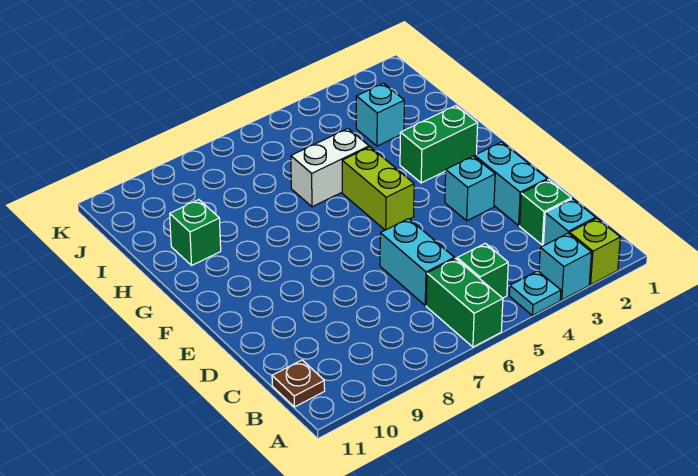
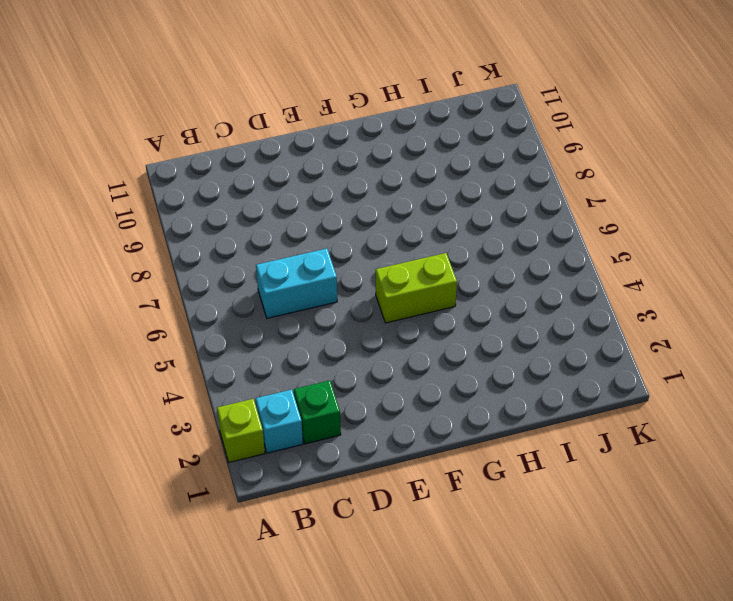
none -> cyan brick A3 level 1
none -> cyan plate A4 level 1
none -> green brick A6:B6 level 1

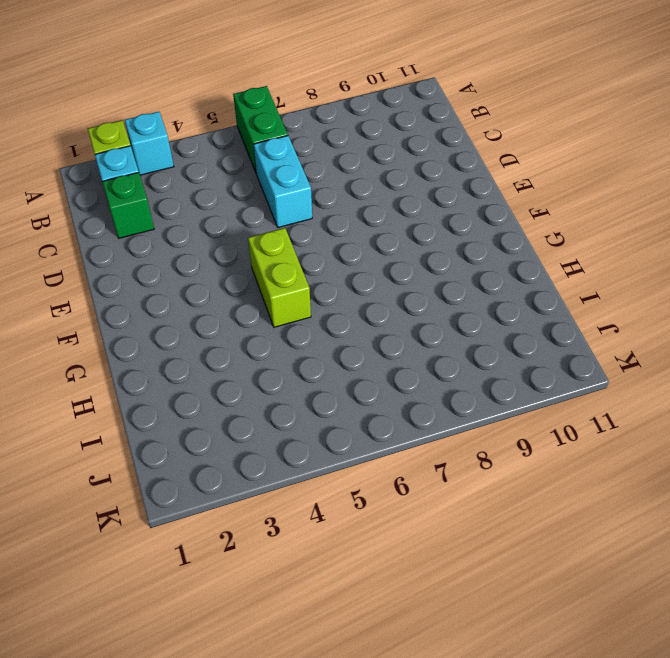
none -> cyan plate A4 level 1
none -> green brick B5 level 1
none -> brown plate B11 level 1

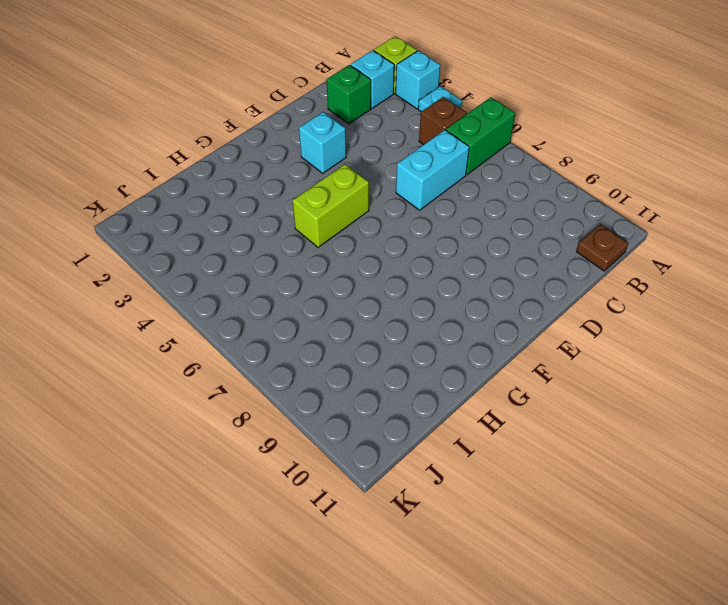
brown brick B5 level 1 -> green brick B5 level 1
none -> cyan brick D2:E2 level 1
none -> green brick G2:G3 level 1
none -> white brick H5:H6 level 1

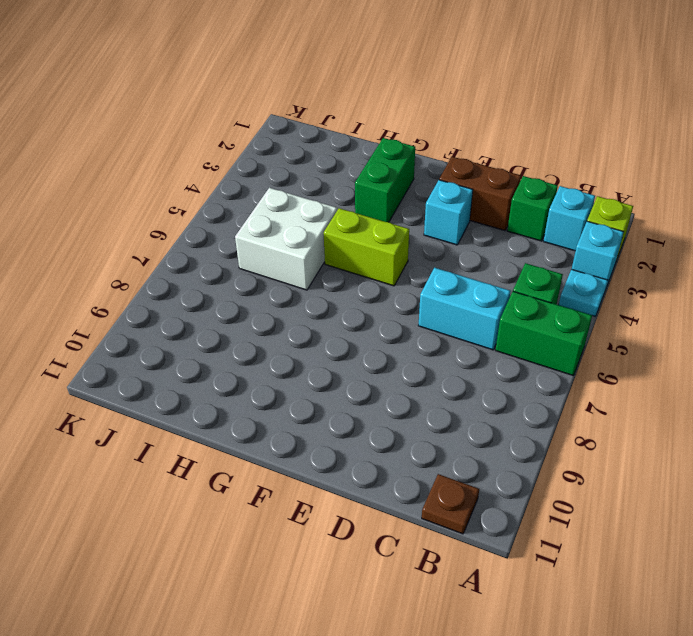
brown brick D2:E2 level 1 -> cyan brick D2:E2 level 1
white brick H5:I6 level 1 -> white brick H5:H6 level 1
none -> green brick H10 level 1
none -> cyan brick I3 level 1

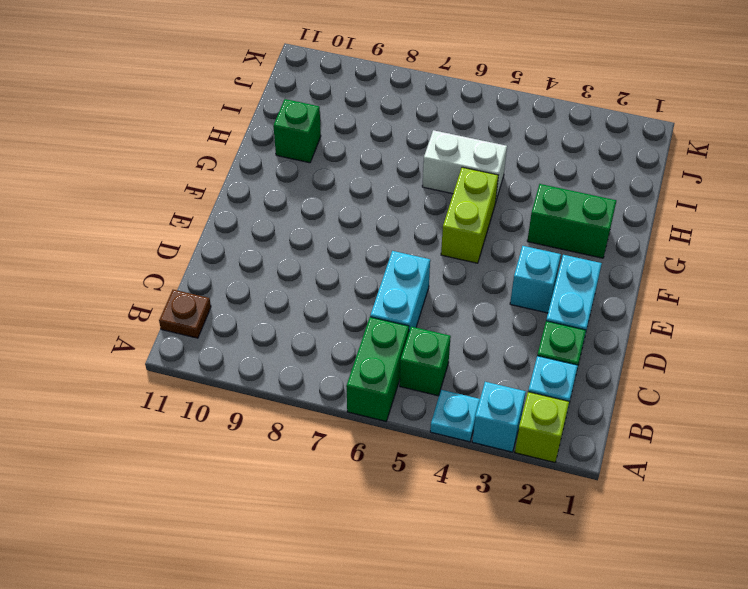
none -> cyan brick I3 level 1

